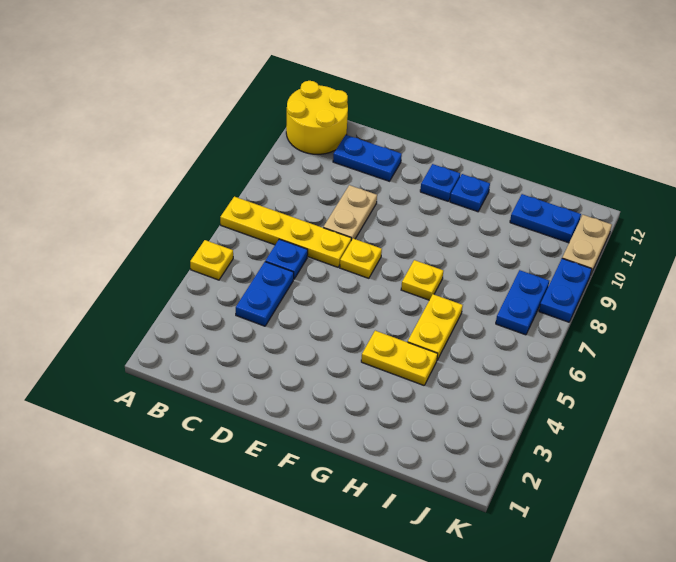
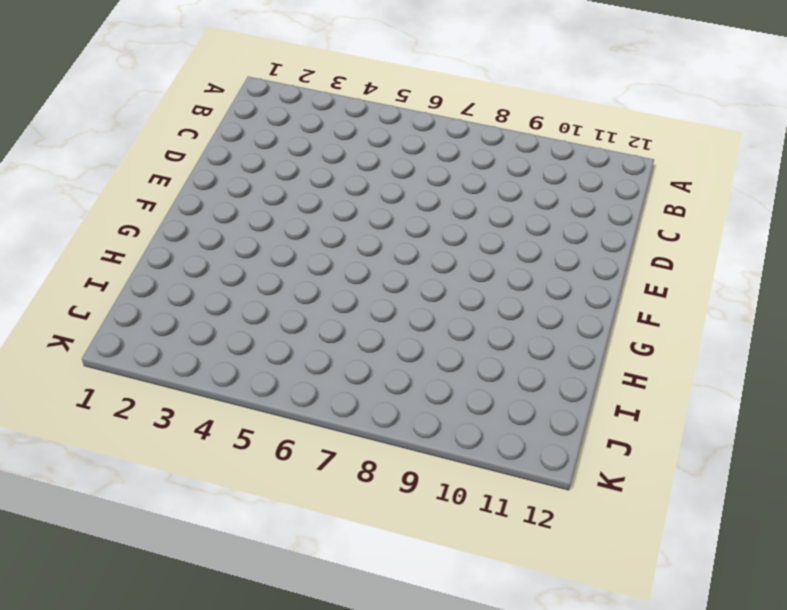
none -> yellow plate A5 level 1
none -> yellow plate A7:D7 level 1
none -> yellow round brick A11:B12 level 1

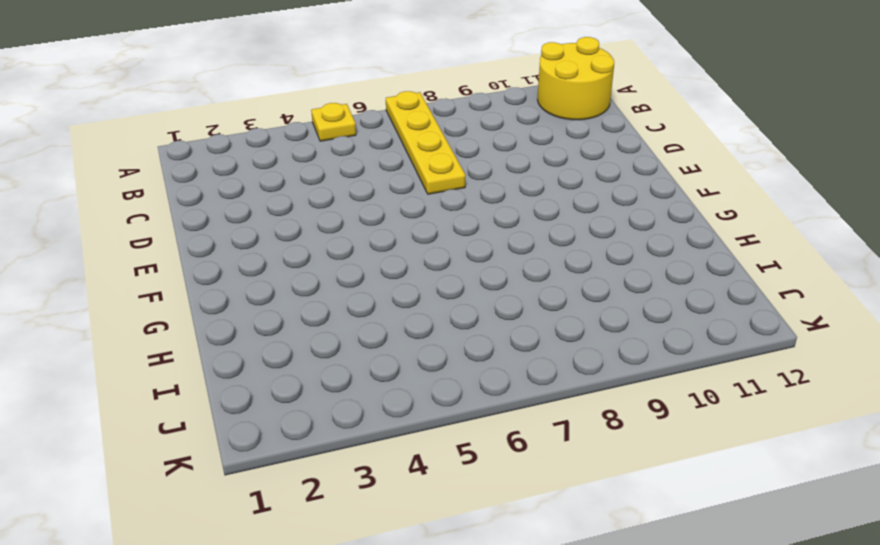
none -> blue plate C4:C5 level 1
none -> blue plate C6 level 1
none -> blue plate C11:D11 level 1

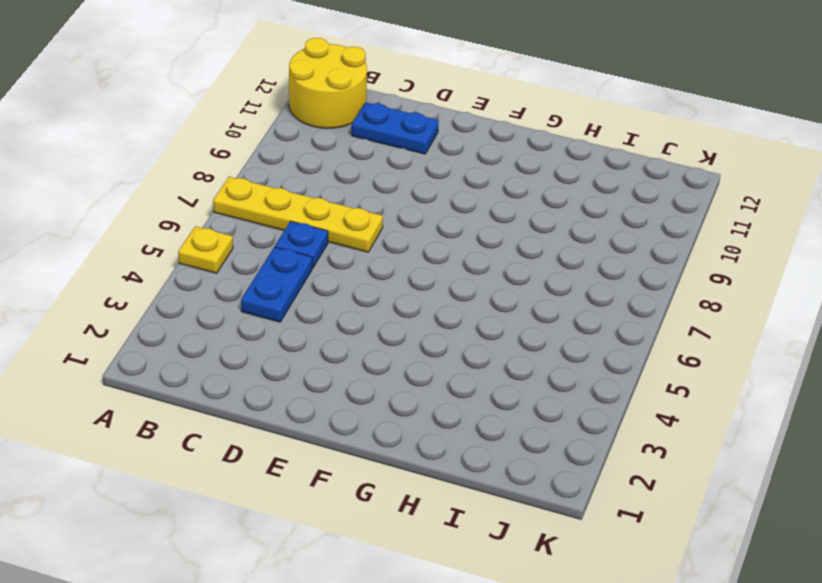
none -> tan plate D8:D9 level 1
none -> yellow plate E7 level 1
none -> blue plate F11 level 1

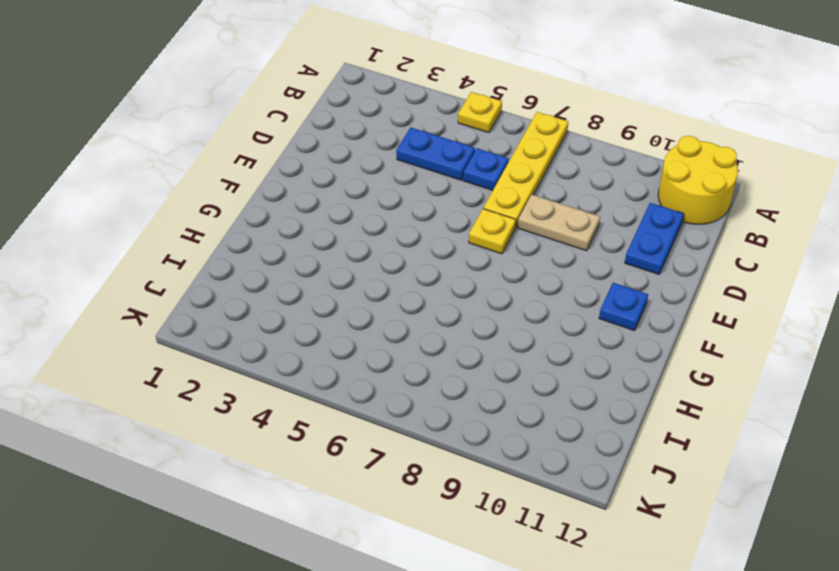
none -> yellow plate G4:H4 level 1
none -> yellow plate G7 level 1
none -> blue plate G11 level 1

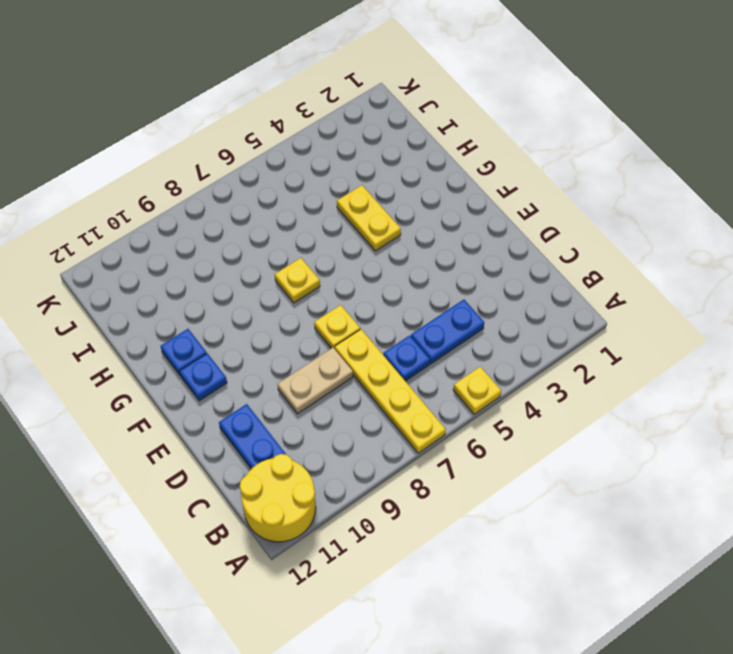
none -> yellow plate H5:H6 level 1
none -> blue plate I11:J11 level 1
none -> blue plate J7:J8 level 1

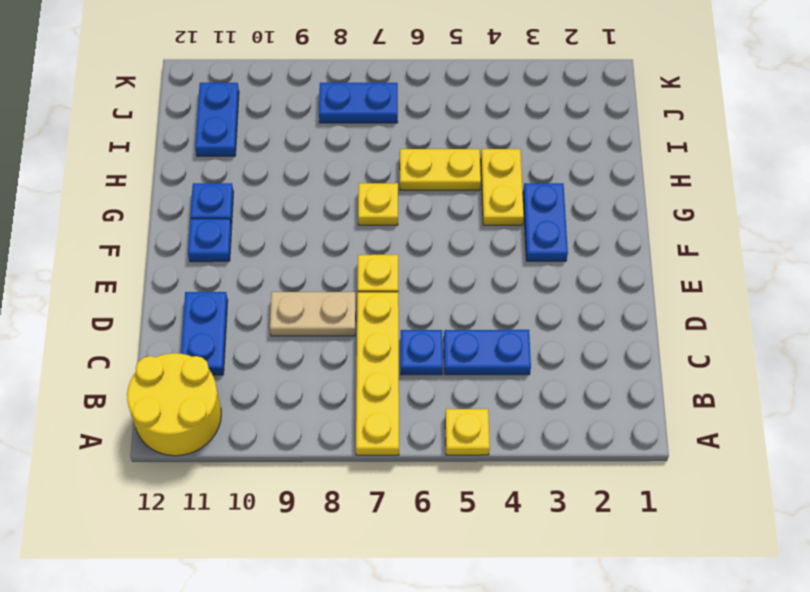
blue plate F3:G3 level 1 -> blue plate K8:K9 level 1
none -> tan plate K10:K11 level 1

